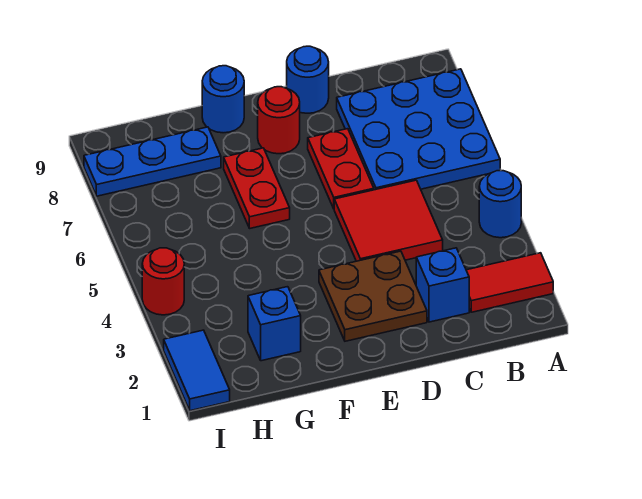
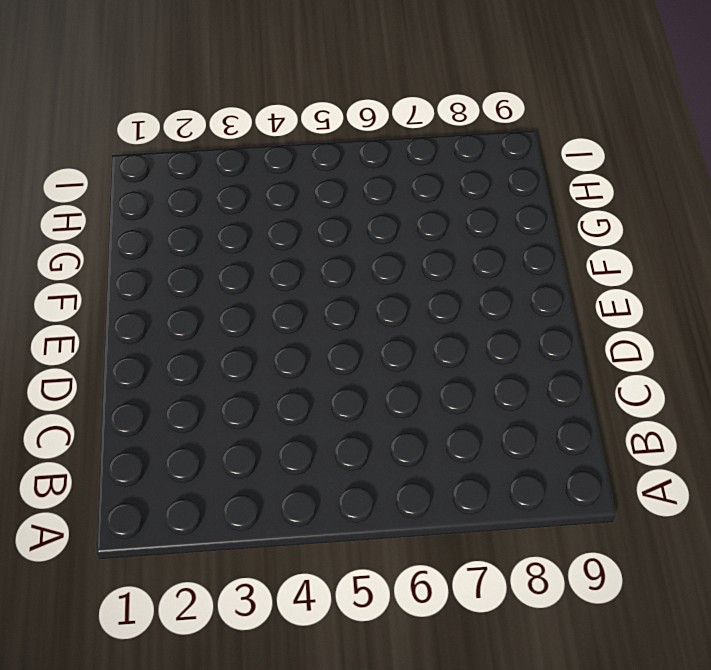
none -> red tile A2:B2 level 1
none -> blue round brick A4 level 1
none -> blue plate A6:C8 level 1

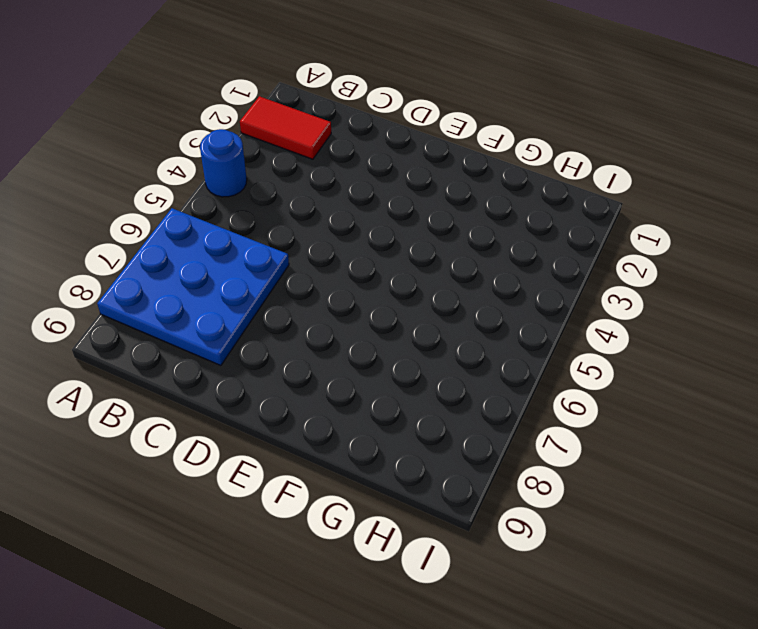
none -> blue brick C2 level 1
none -> red tile C4:D5 level 1
none -> brown plate D2:E3 level 1

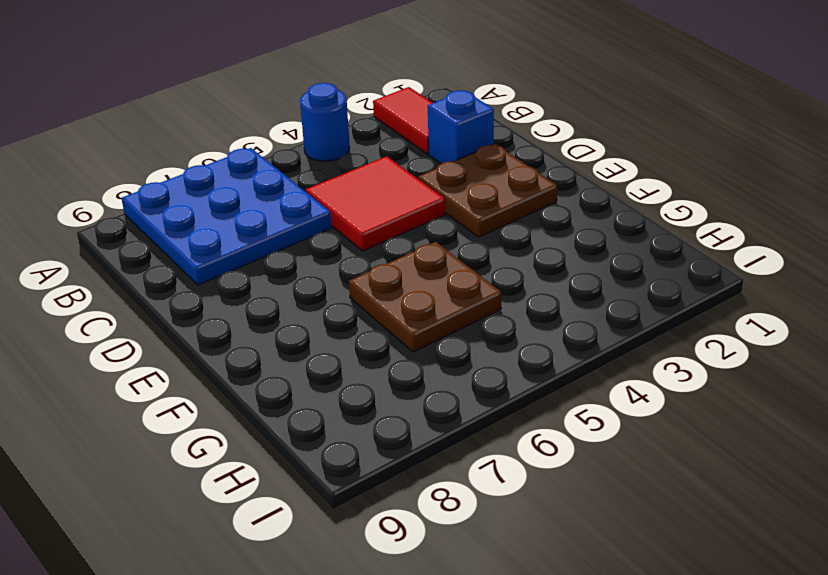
brown plate F5:G6 level 1 -> red plate F6:F7 level 1
none -> red plate D6:D7 level 1
none -> blue round brick D9 level 1
none -> red round brick E8 level 1

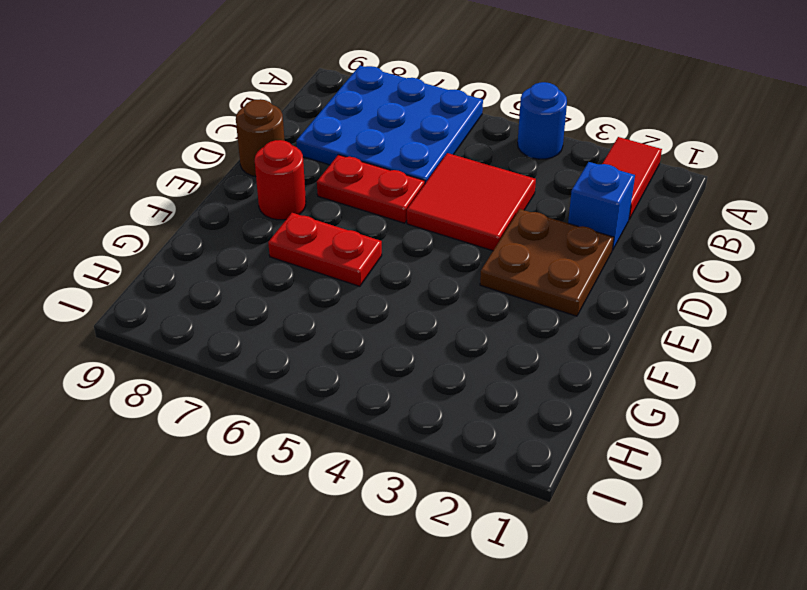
brown round brick D9 level 1 -> blue round brick D9 level 1
none -> blue round brick F9 level 1
none -> blue brick G2 level 1
none -> blue plate G8:I8 level 1

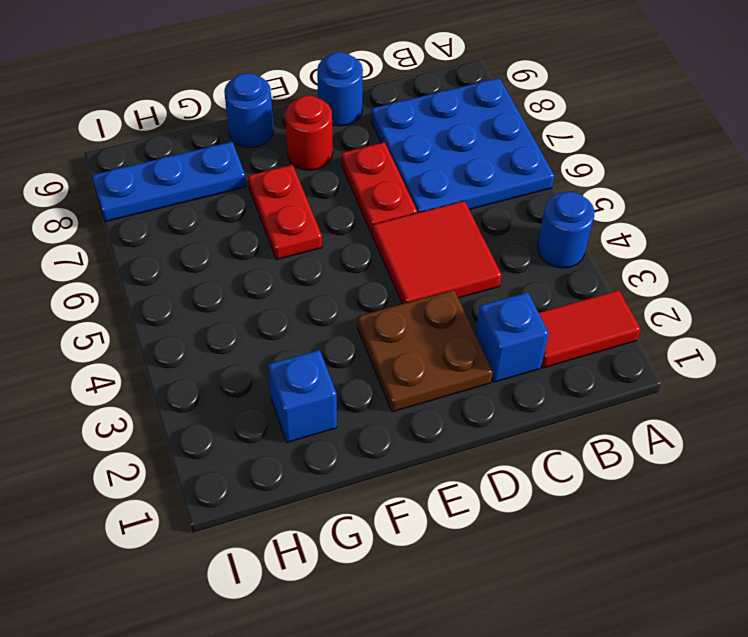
none -> blue tile I1:I2 level 1
none -> red round brick I4 level 1

